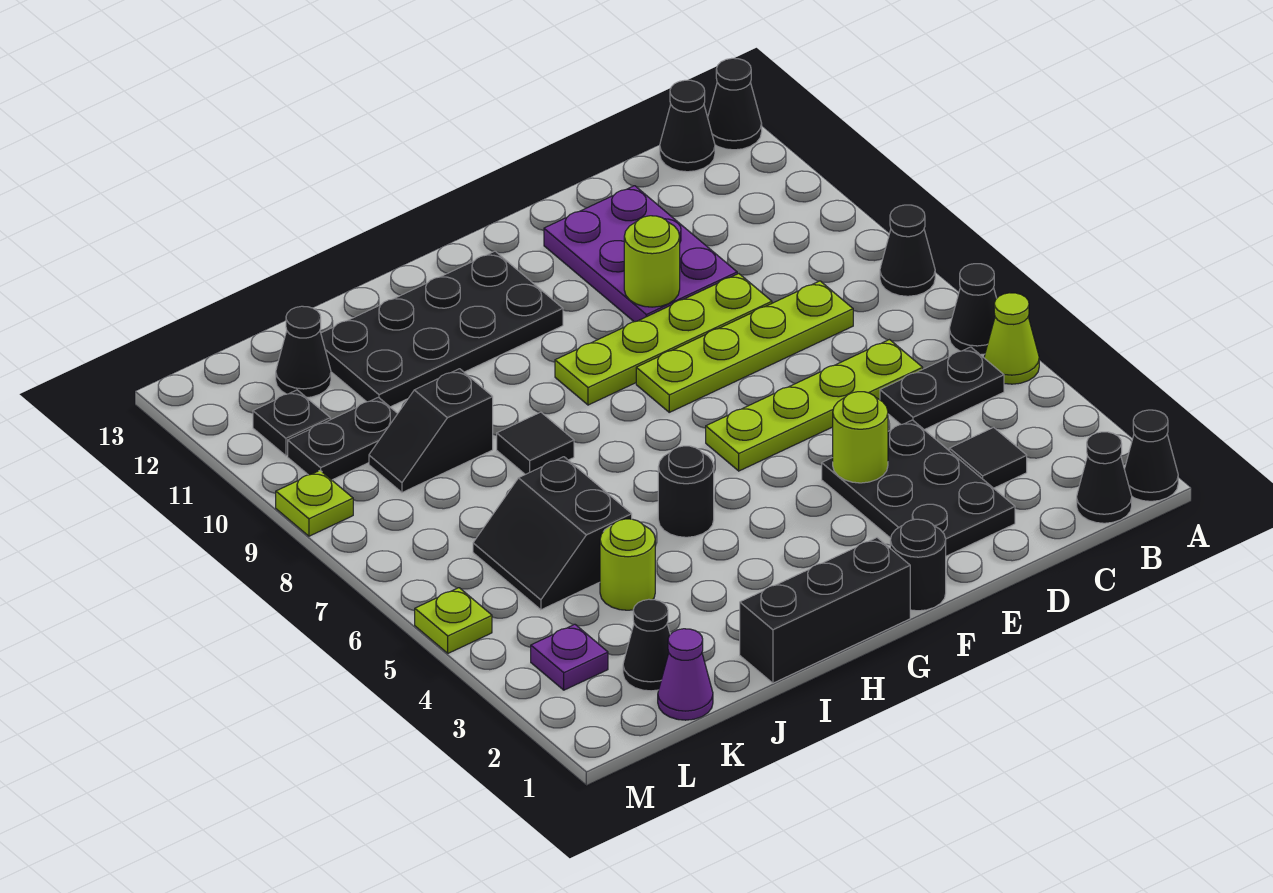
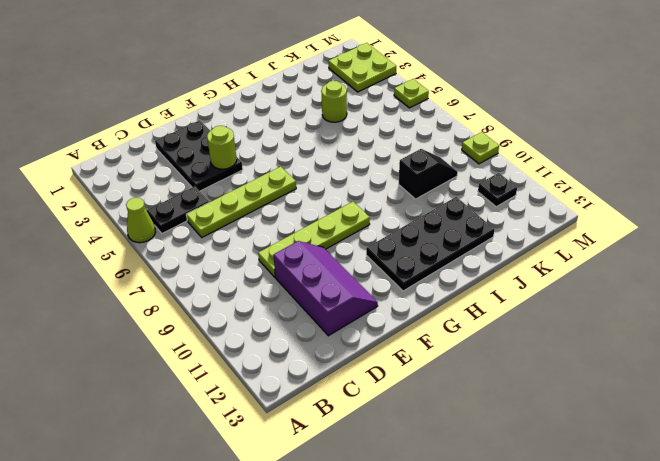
purple slope D10:E12 level 1 top D -> purple plate D10:E12 level 1
lime plate L2:M3 level 1 -> purple plate L3 level 1
none -> black cone A1 level 1
none -> black cone A6 level 1
none -> black cone A8 level 1
none -> black cone A13 level 1

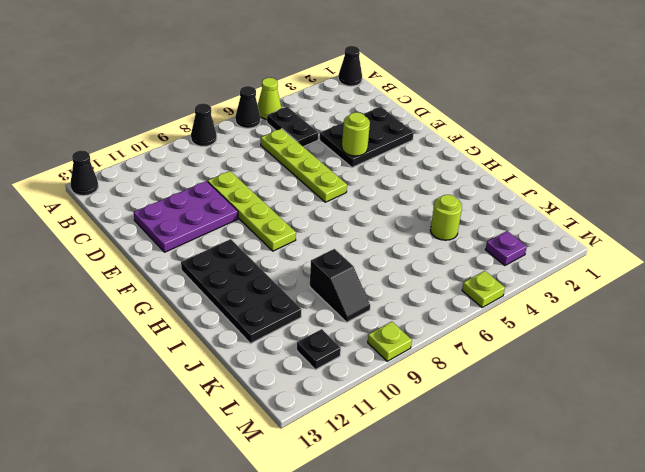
none -> black cone B1 level 1
none -> black cone B13 level 1
none -> black tile C3 level 1
none -> lime plate C8:F8 level 1

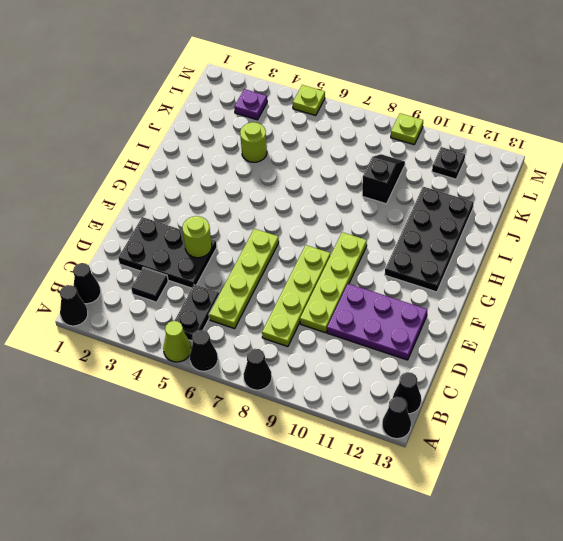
none -> black round brick F1 level 1
none -> black brick G1:I1 level 1
none -> black round brick H5 level 1
none -> black tile I8 level 1

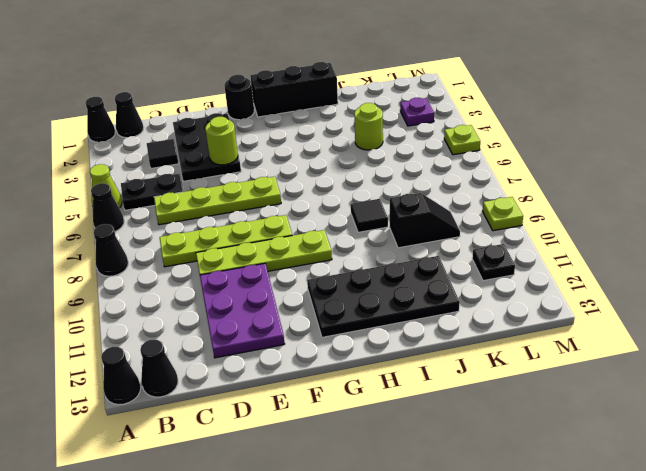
none -> black round brick H5 level 1
none -> black slope J5:K6 level 1 top J
none -> purple cone K1 level 1
none -> black cone K2 level 1

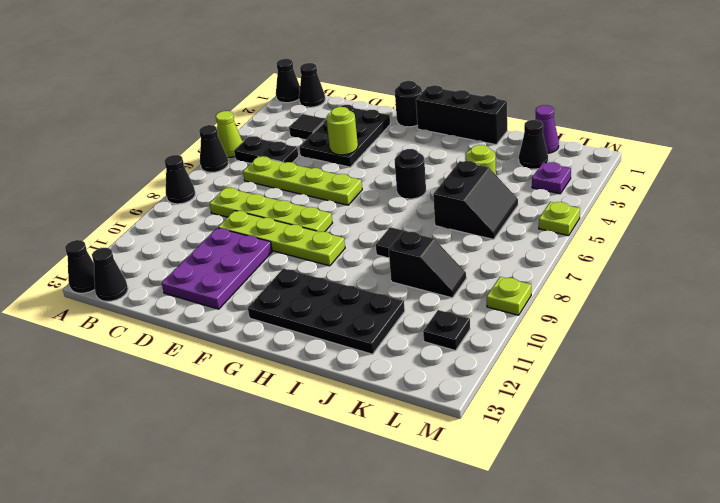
none -> black plate K10:L10 level 1
none -> black cone K12 level 1
none -> lime round brick E10 level 2

